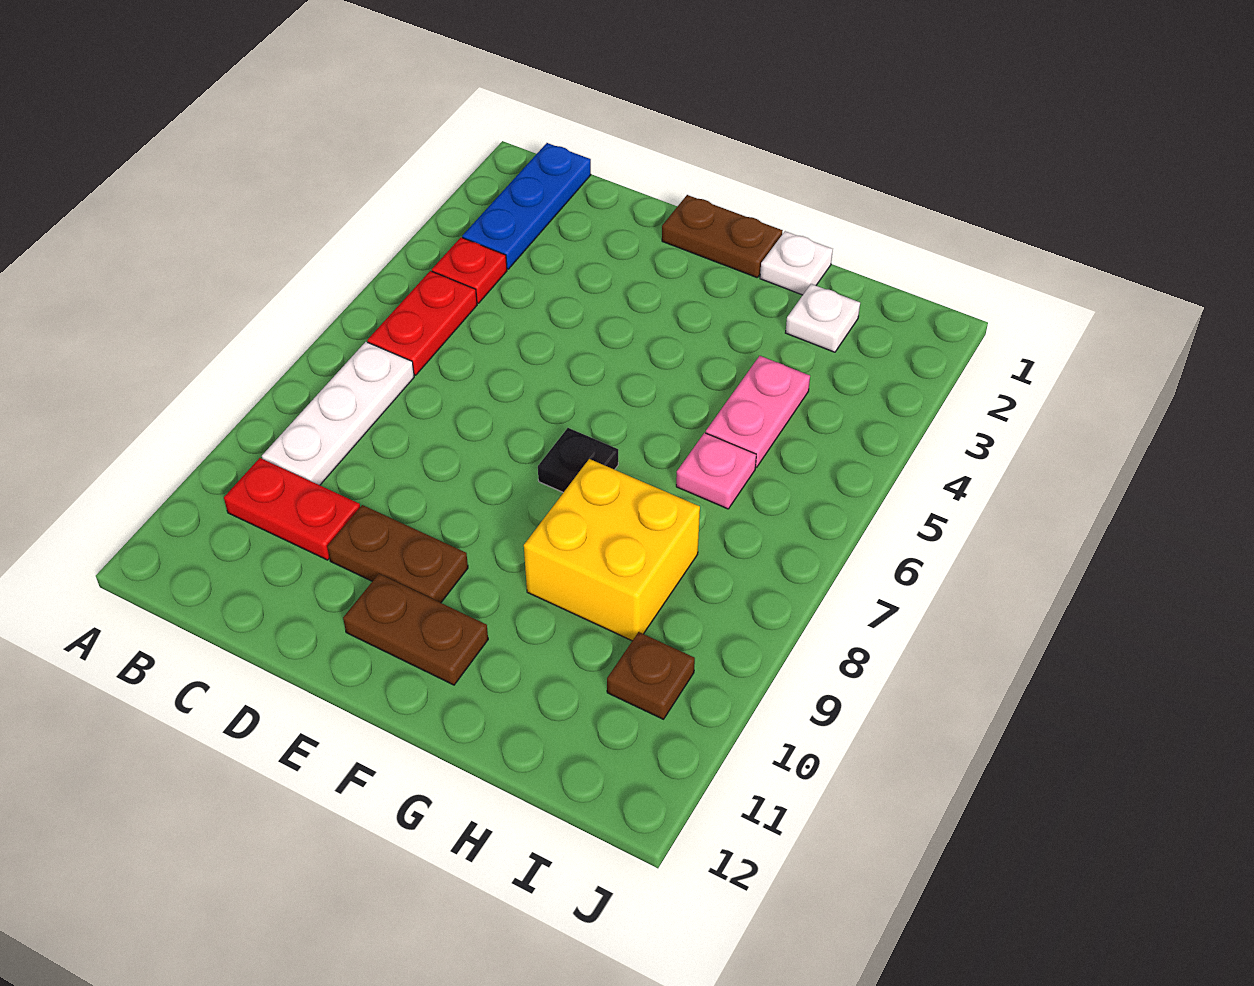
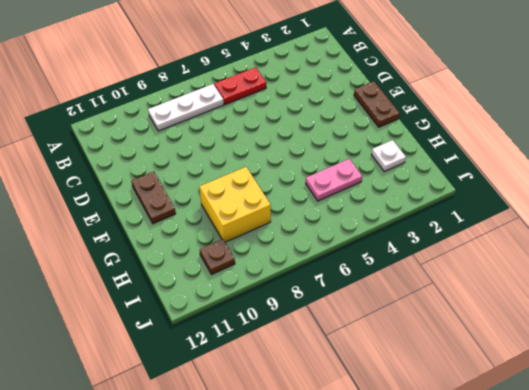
none -> blue plate B1:B3 level 1
none -> red plate B4 level 1
none -> red plate B10:C10 level 1

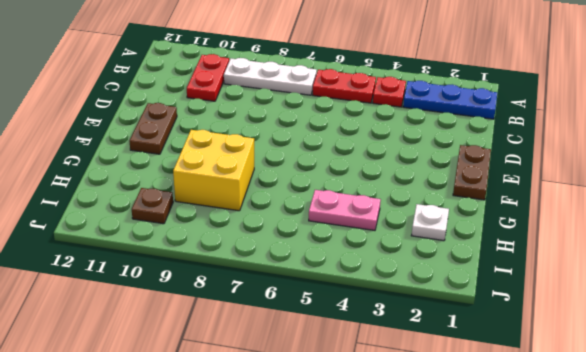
none -> brown plate D10:E10 level 1
none -> black plate F7 level 1
none -> white plate G1 level 1

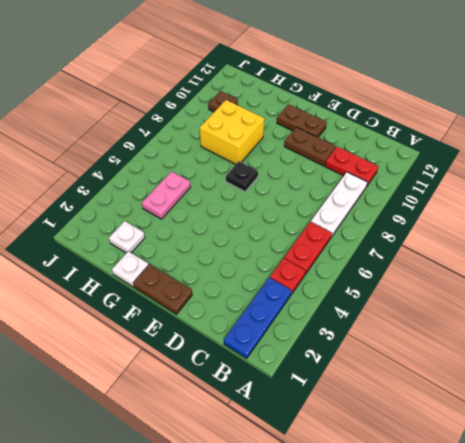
none -> pink plate H6 level 1

